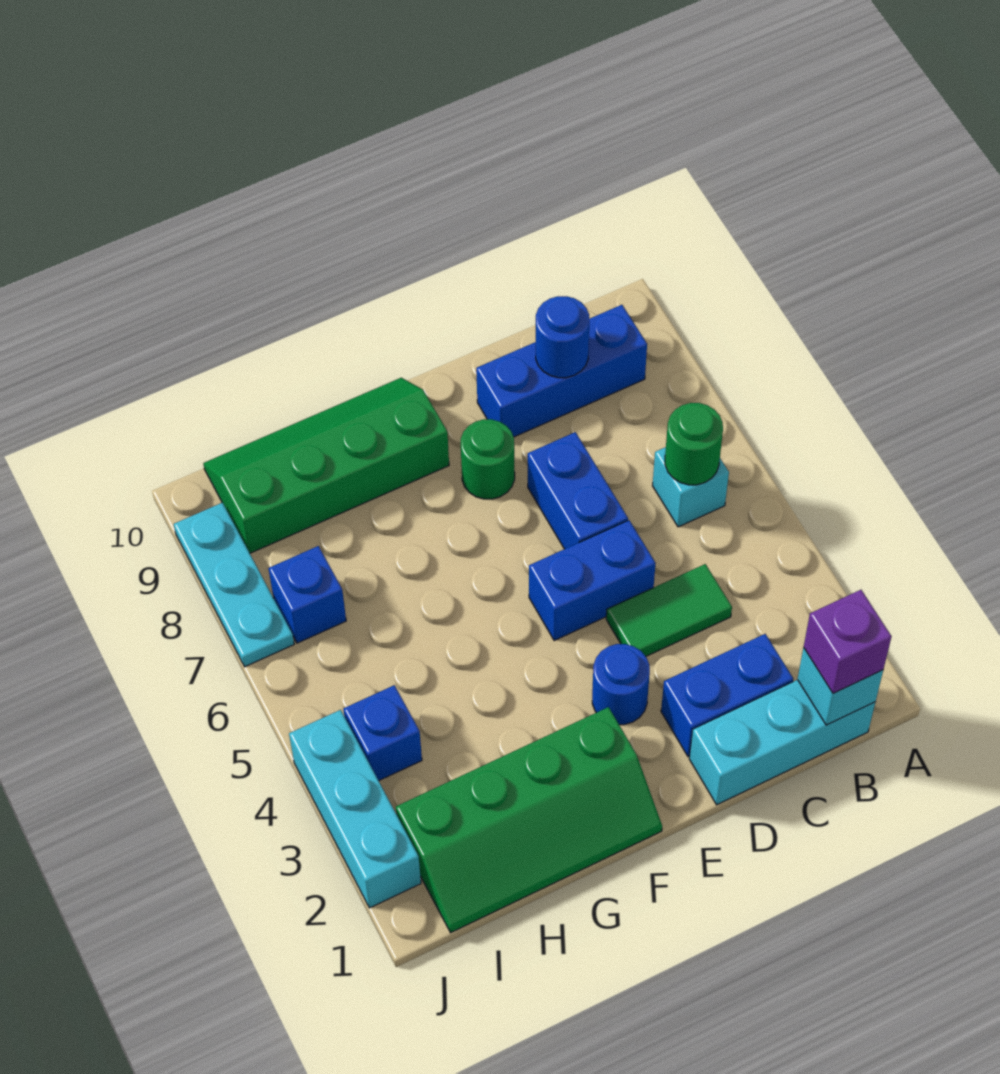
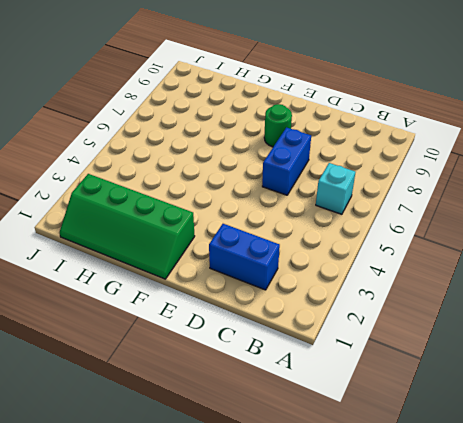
none -> cyan brick B1:D1 level 1
none -> blue brick B9:D9 level 1
none -> green tile C4:D4 level 1

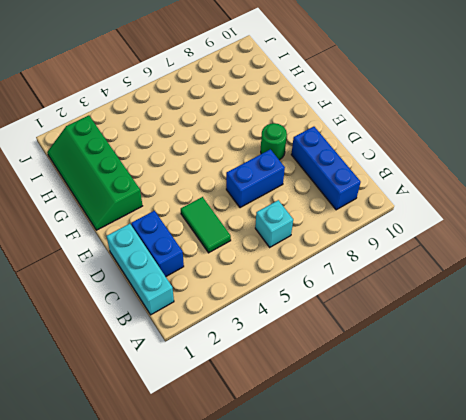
none -> blue brick D5:E5 level 1
none -> blue round brick E3 level 1
none -> green slope F9:I10 level 1 top 9

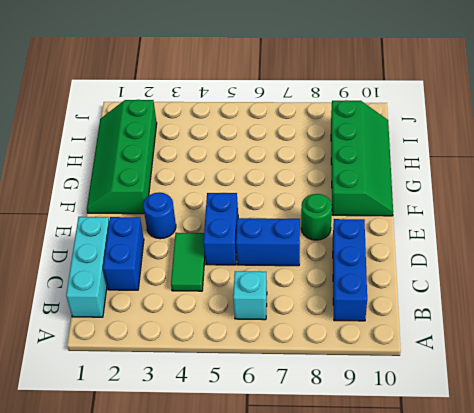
none -> blue brick I4 level 1
none -> blue brick I7 level 1
none -> cyan brick J2:J4 level 1

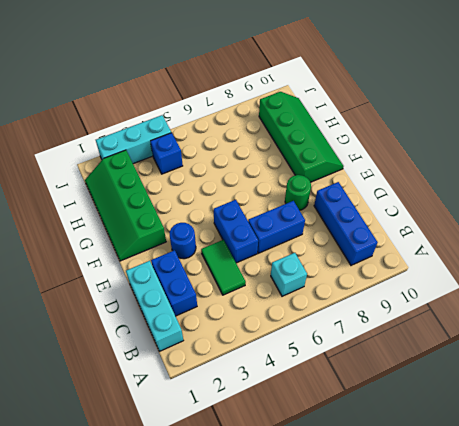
none -> blue brick I7 level 1
none -> cyan plate J7:J9 level 1
none -> cyan brick B1 level 2

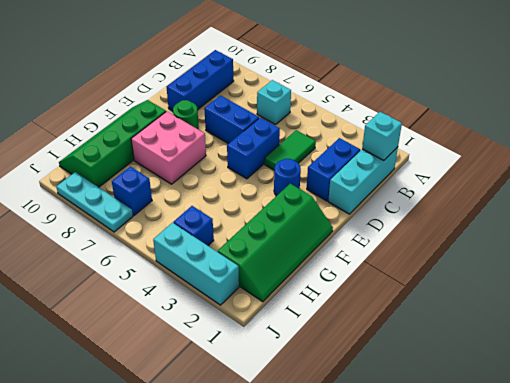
pink brick F7:G8 level 1 -> none
none -> green round brick B6 level 2
none -> blue round brick C9 level 2
none -> purple brick B1 level 3

